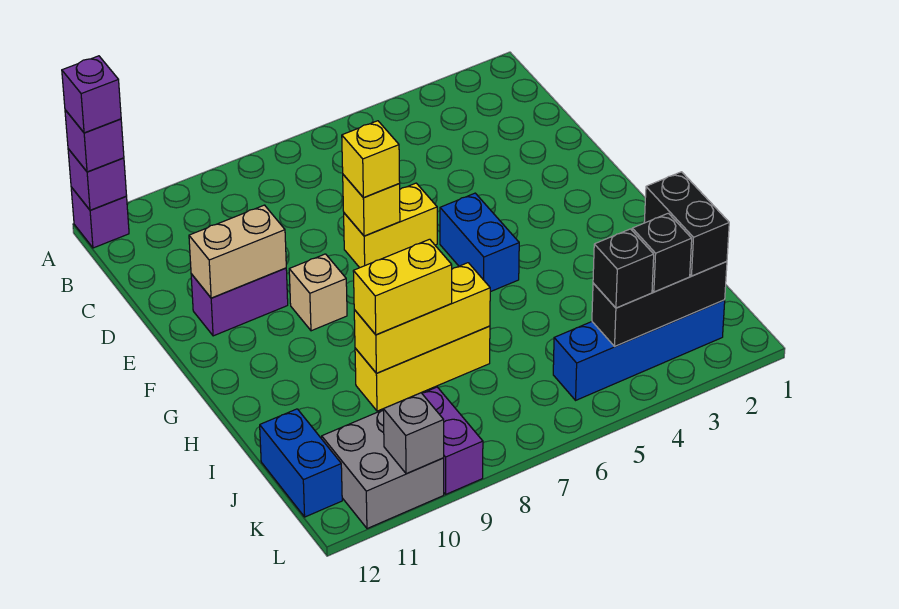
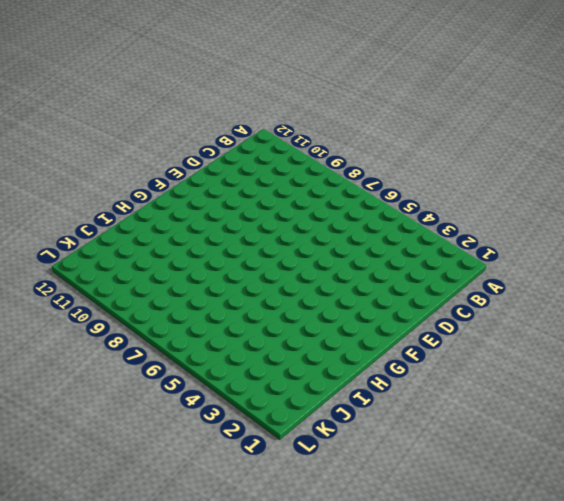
none -> purple brick A12 level 1
none -> yellow brick E6:E7 level 1
none -> purple brick E10:E11 level 1

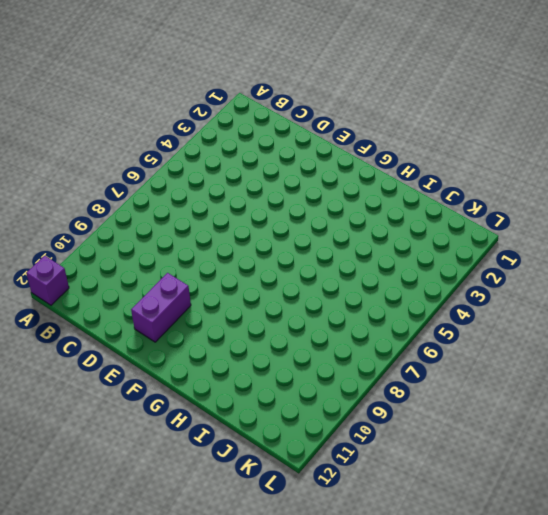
none -> yellow brick E6:E7 level 1
none -> blue brick F5:G5 level 1
none -> tan brick F9 level 1

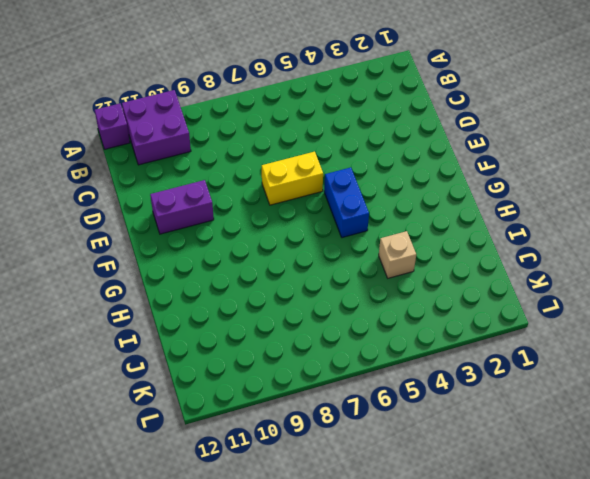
purple brick A10:B11 level 1 -> none
tan brick I4 level 1 -> tan brick F9 level 1
none -> yellow brick I7:I9 level 1
none -> blue brick J12:K12 level 1
none -> blue brick K2:K5 level 1

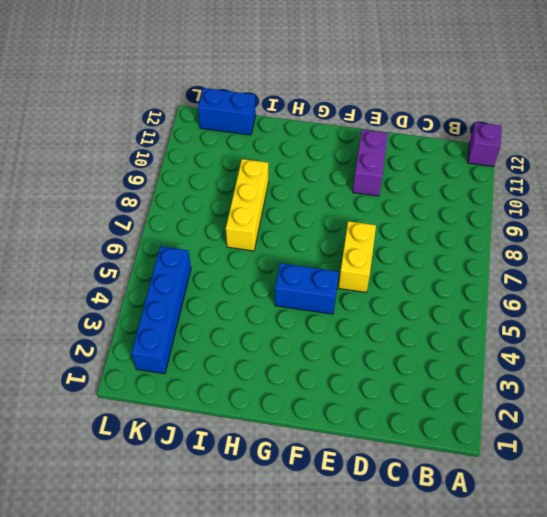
none -> tan brick F9 level 1
none -> purple brick K9:L9 level 1
none -> grey brick K10:L11 level 1

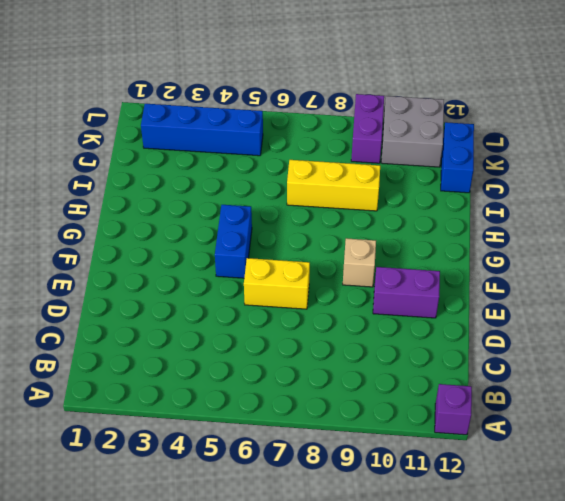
none -> purple brick A12 level 2
none -> yellow brick E7 level 2
none -> tan brick E10:E11 level 2

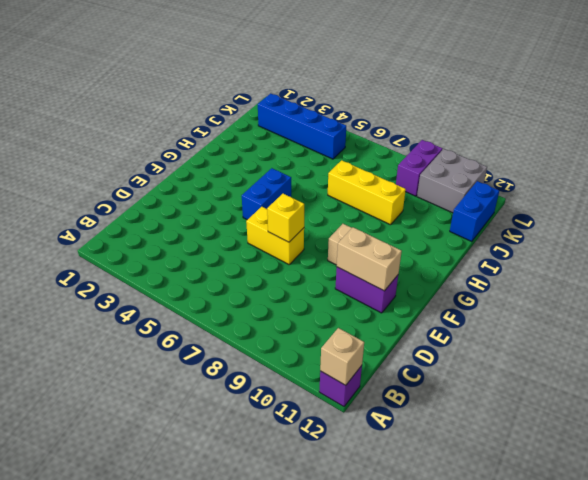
tan brick A12 level 2 -> purple brick A12 level 2
none -> yellow brick I7:I9 level 2
none -> black brick K2:K4 level 2
none -> grey brick L10 level 2

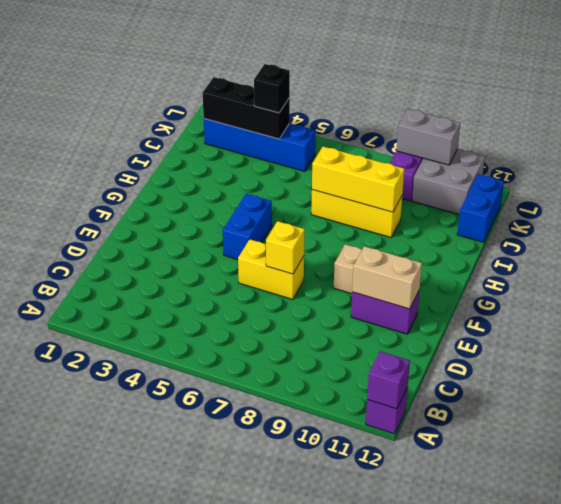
grey brick L9:L10 level 2 -> grey brick L10 level 2
none -> purple brick A12 level 3
none -> yellow brick E7 level 3
none -> yellow brick I8:I9 level 3

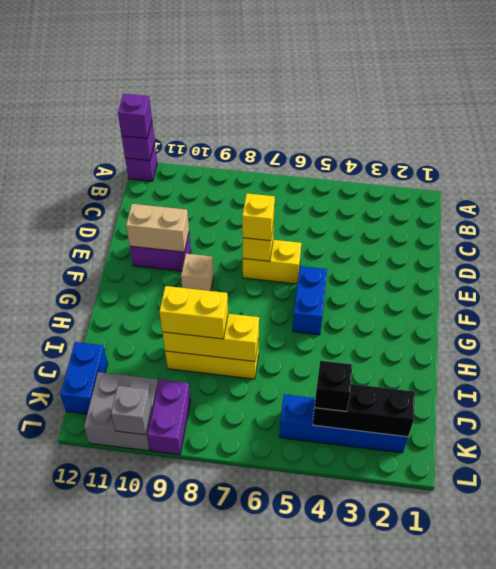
none -> black brick J2:K2 level 3
none -> black brick K3 level 3
none -> purple brick A12 level 4

